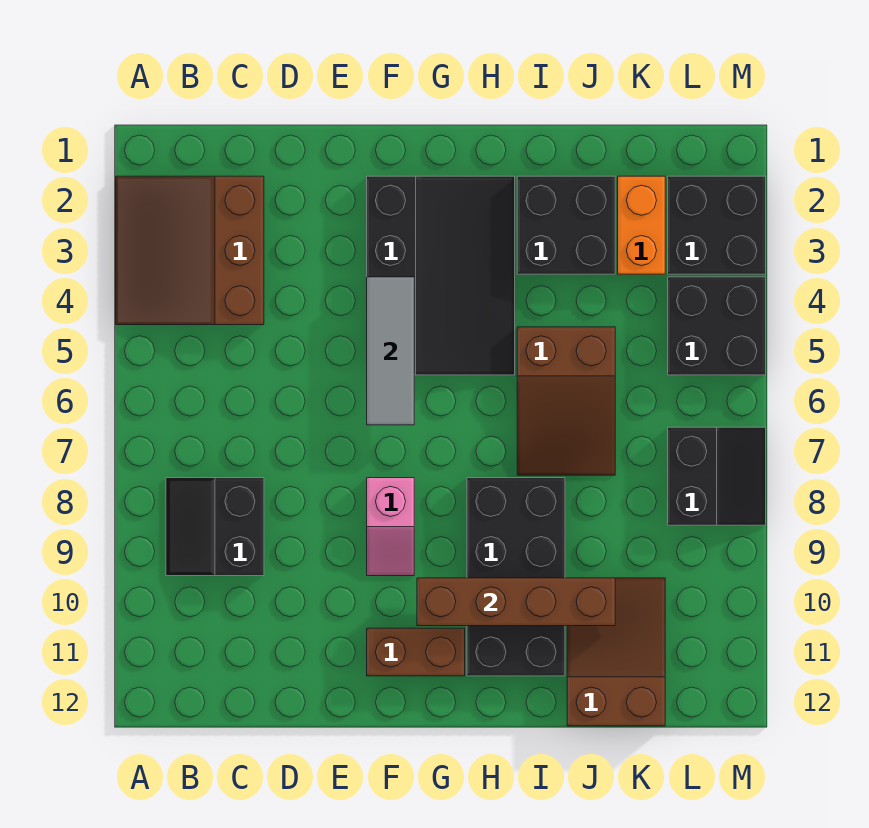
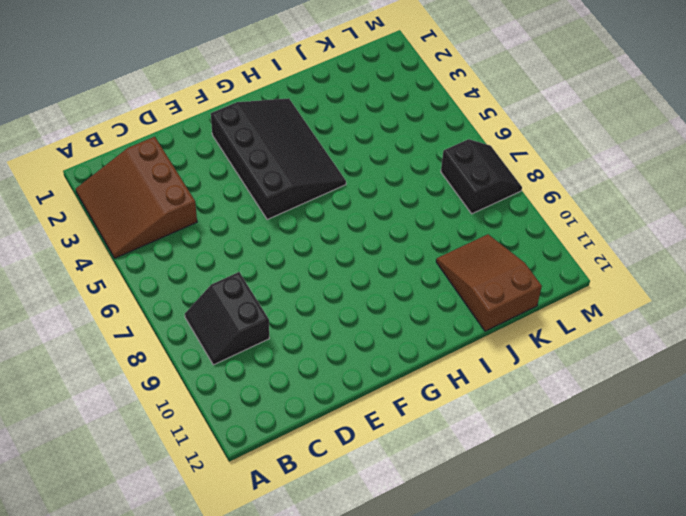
none -> pink slope F8:F9 level 1 top 8
none -> brown brick F11:G11 level 1
none -> black brick H8:I11 level 1

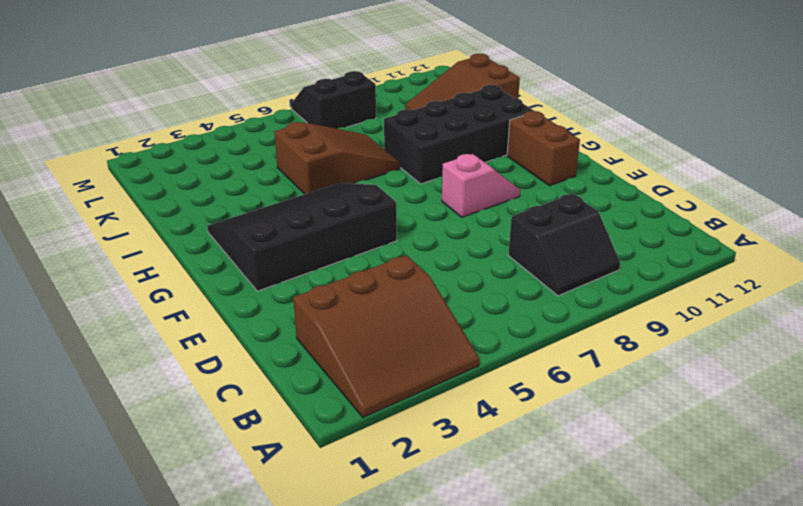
none -> black brick I2:J3 level 1
none -> orange brick K2:K3 level 1
none -> black brick L2:M3 level 1

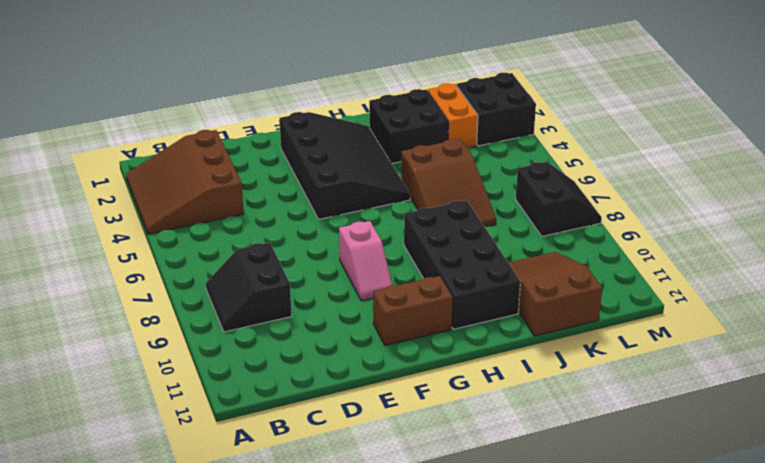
none -> black brick L4:M5 level 1
none -> grey tile F4:F6 level 2
none -> brown brick G10:J10 level 2

